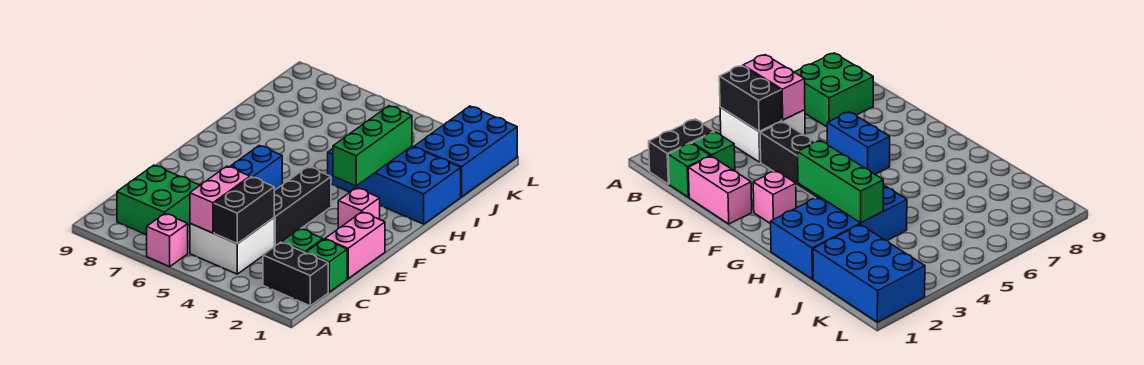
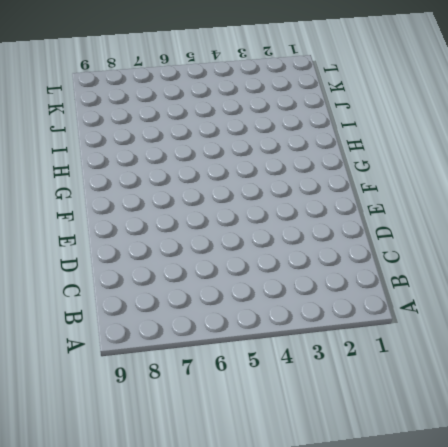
none -> pink brick A6 level 1
none -> black brick B1:B2 level 1
none -> white brick B4:C5 level 1

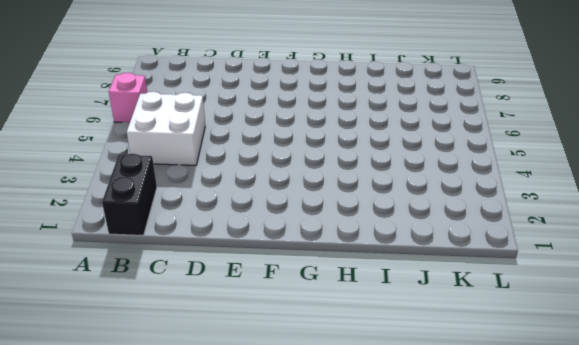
none -> green brick B7:C8 level 1
none -> green brick C1 level 1
none -> green brick C2 level 1

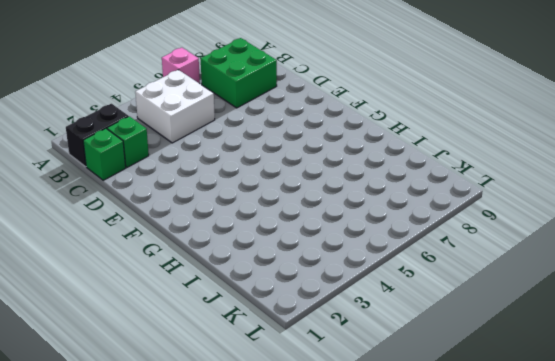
none -> pink brick D1:E1 level 1
none -> black brick D4:F4 level 1
none -> blue brick E6:F6 level 1

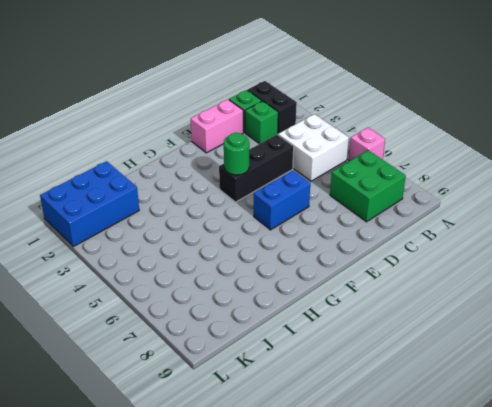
green round brick F4 level 2 -> none
none -> pink brick F2 level 1
none -> blue brick H1:I4 level 1
none -> black brick B4:C4 level 2

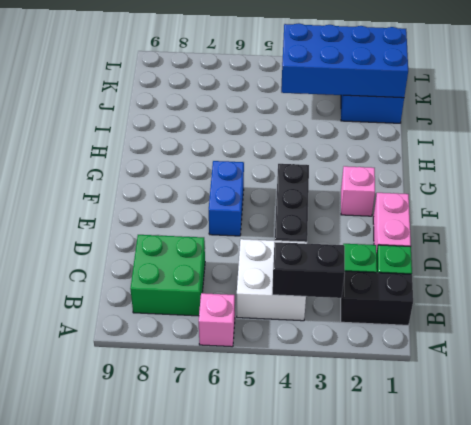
black brick B3:B4 level 2 -> black brick B4:C4 level 2
blue brick J1:K4 level 2 -> blue brick H1:I4 level 1
none -> pink brick B5:C5 level 2
none -> green brick G3:I3 level 2

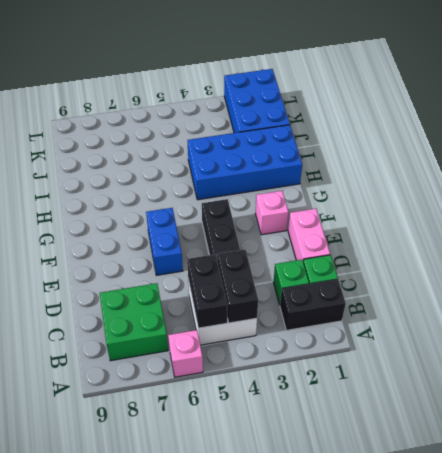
black brick B5:C5 level 2 -> pink brick B5:C5 level 2
none -> green brick G3:I3 level 2

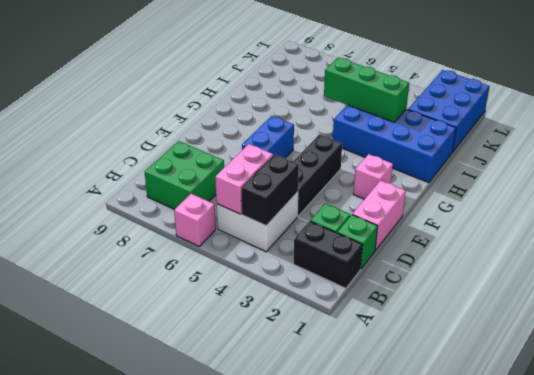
green brick I3:I5 level 2 -> green brick G3:I3 level 2

